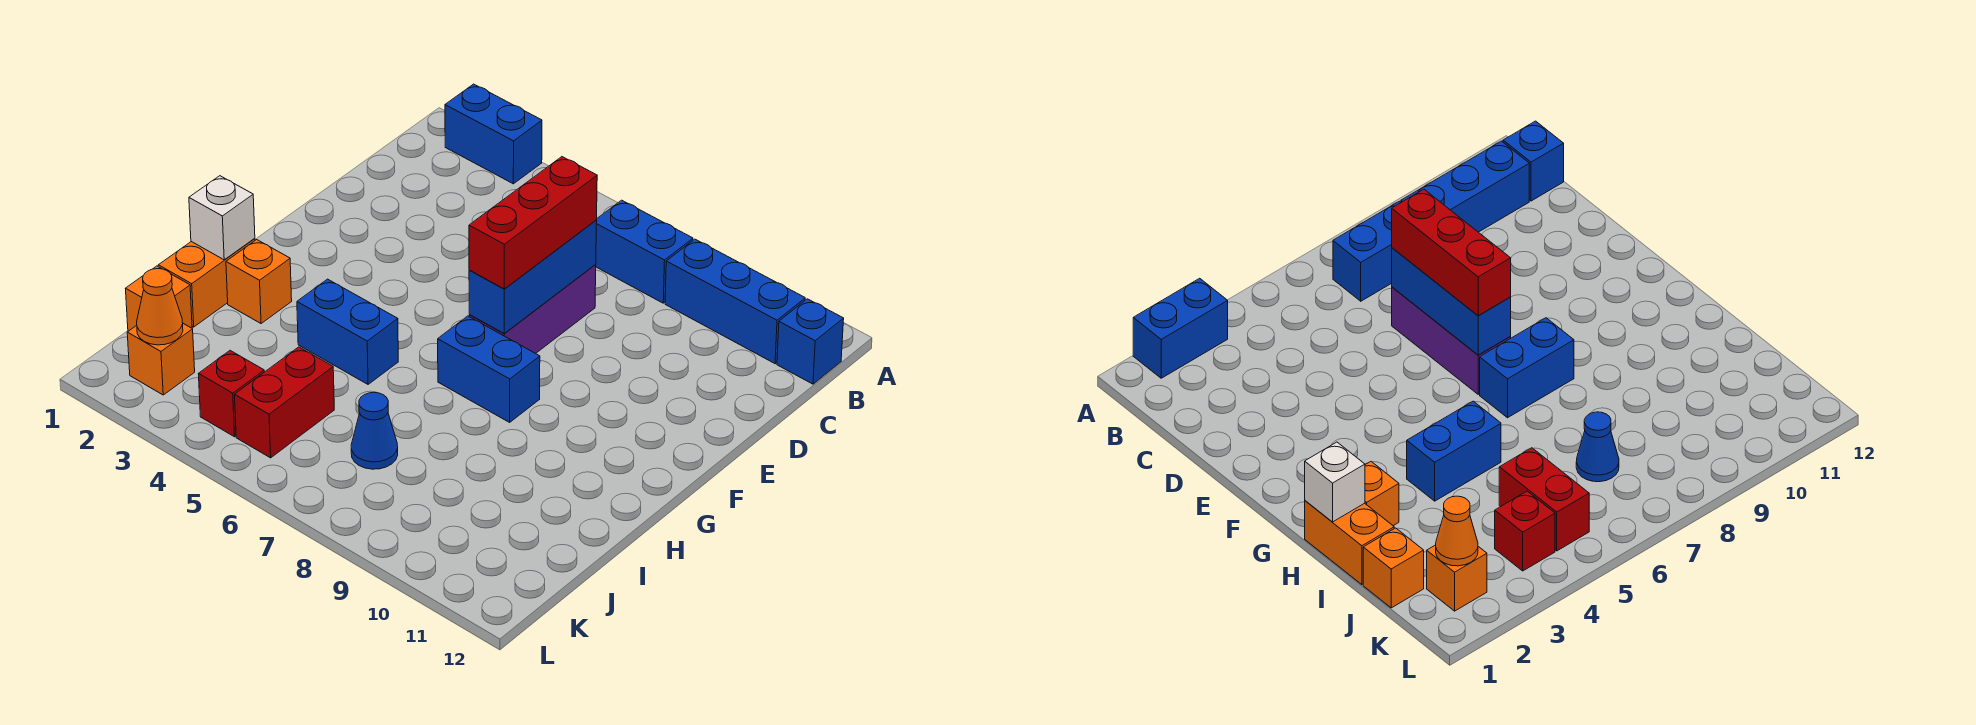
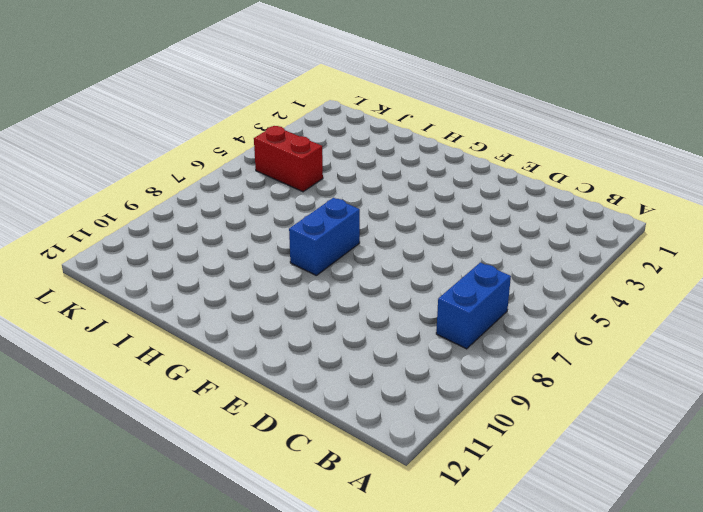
none -> blue brick A2:A3 level 1
none -> blue brick B9:B11 level 1
none -> blue brick B12 level 1

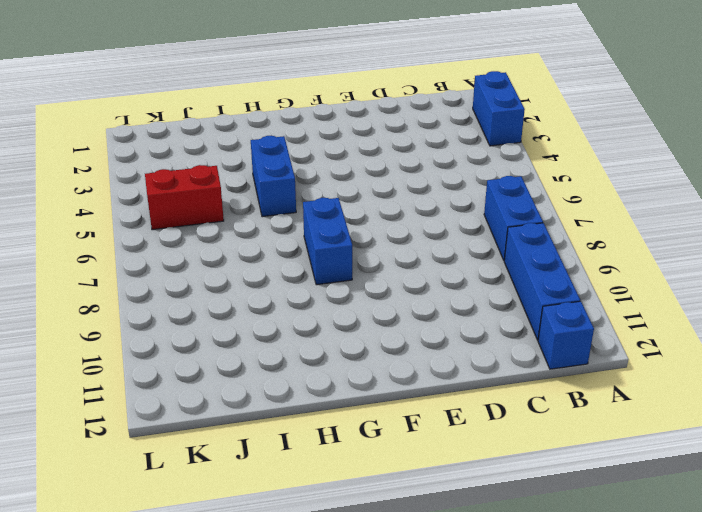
none -> purple brick D7:F7 level 1
none -> orange brick H1:I1 level 1
none -> orange brick H2 level 1

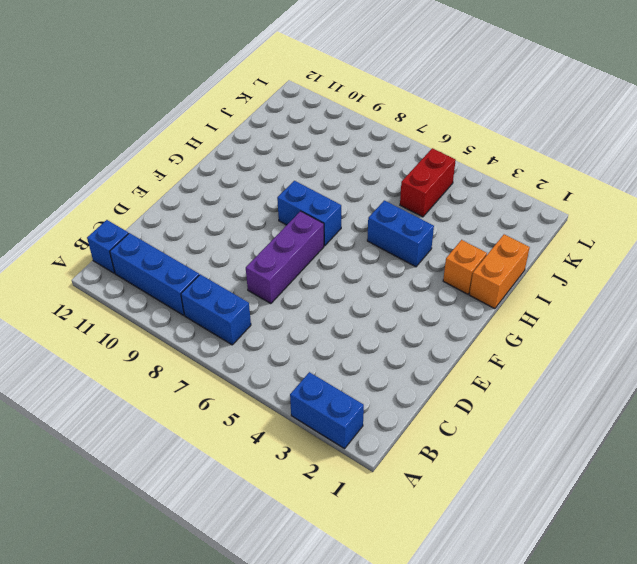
none -> orange brick J1 level 1
none -> blue cone J7 level 1
none -> orange brick K2 level 1

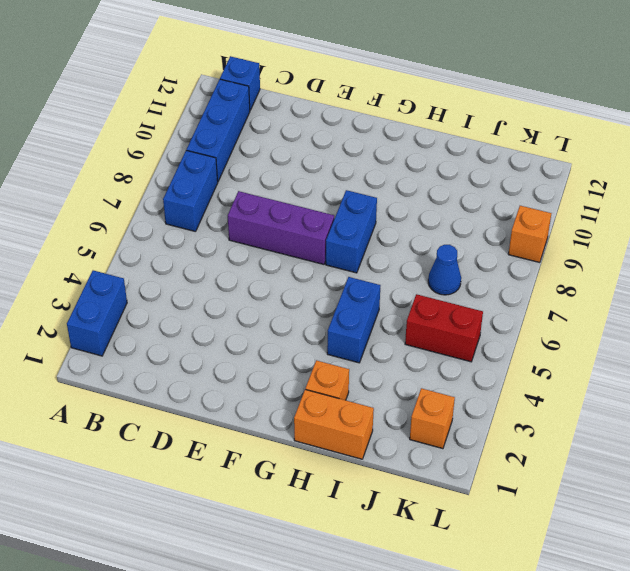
orange brick L9 level 1 -> orange brick J1 level 1
none -> red brick K4 level 1
none -> blue brick D7:F7 level 2
none -> white brick H1 level 2

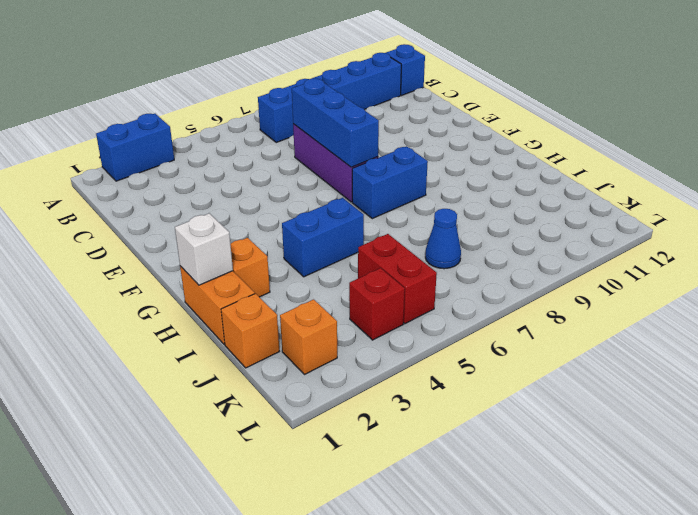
none -> orange cone K2 level 2
none -> red brick D7:F7 level 3

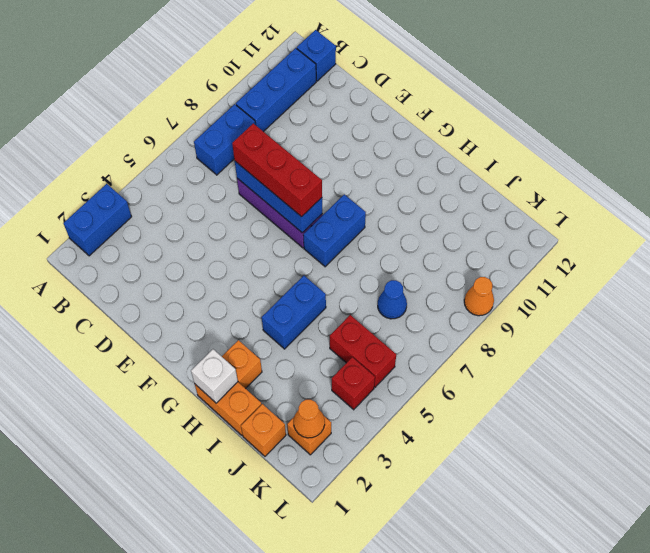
orange cone L9 level 1 -> none

